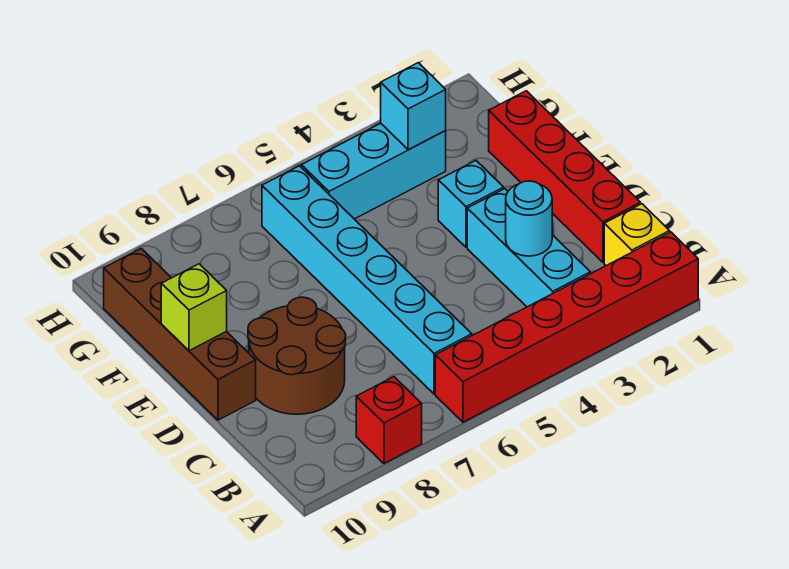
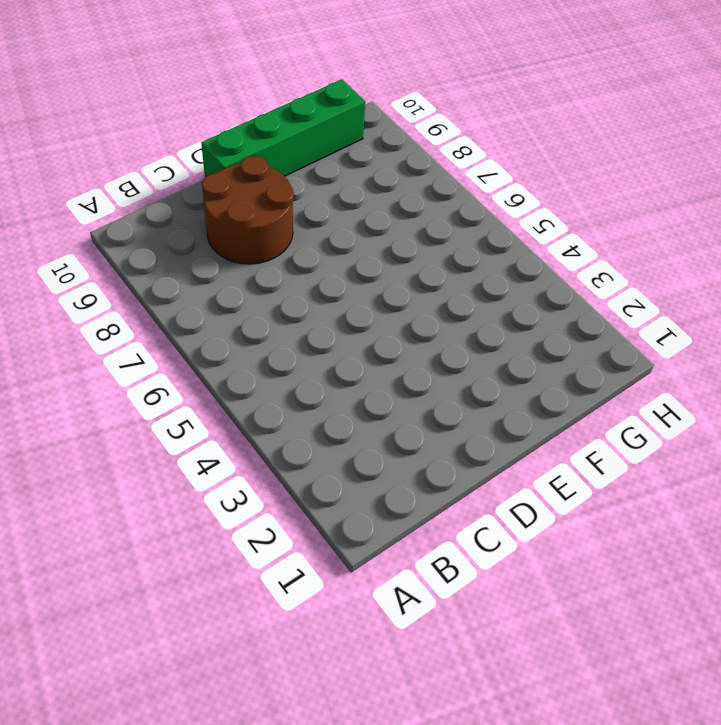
green brick D10:G10 level 1 -> brown brick D10:G10 level 1
none -> red brick A1:A6 level 1
none -> red brick A8 level 1
none -> yellow brick B1 level 1

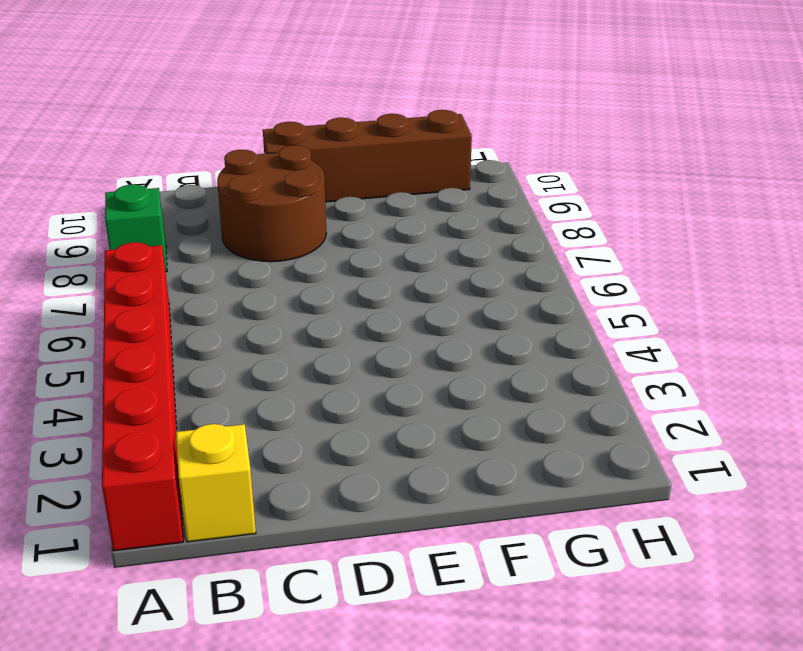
green brick A8 level 1 -> red brick A8 level 1
none -> cyan brick B3:D3 level 1
none -> cyan brick B6:G6 level 1
none -> red brick C1:F1 level 1

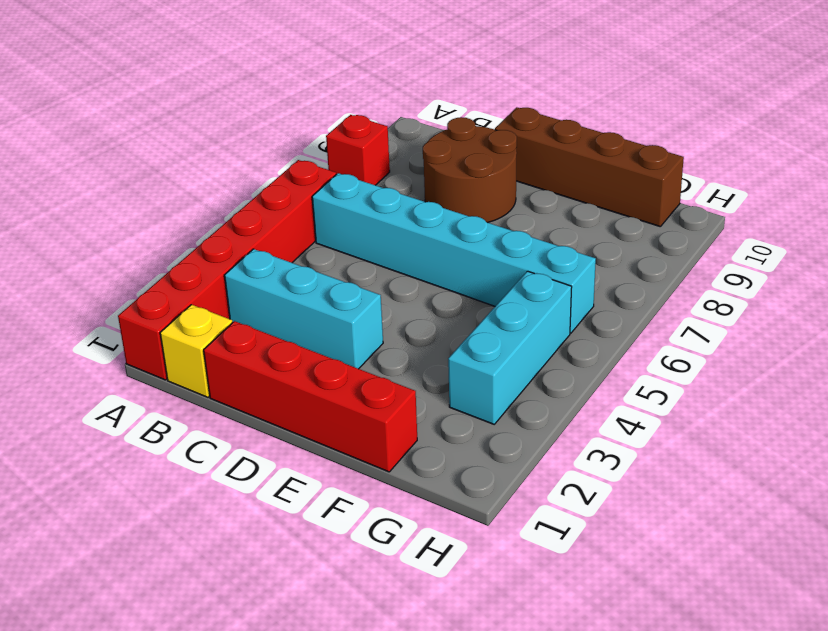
none -> cyan brick E3 level 1
none -> cyan round brick C3 level 2
none -> lime brick E10 level 2

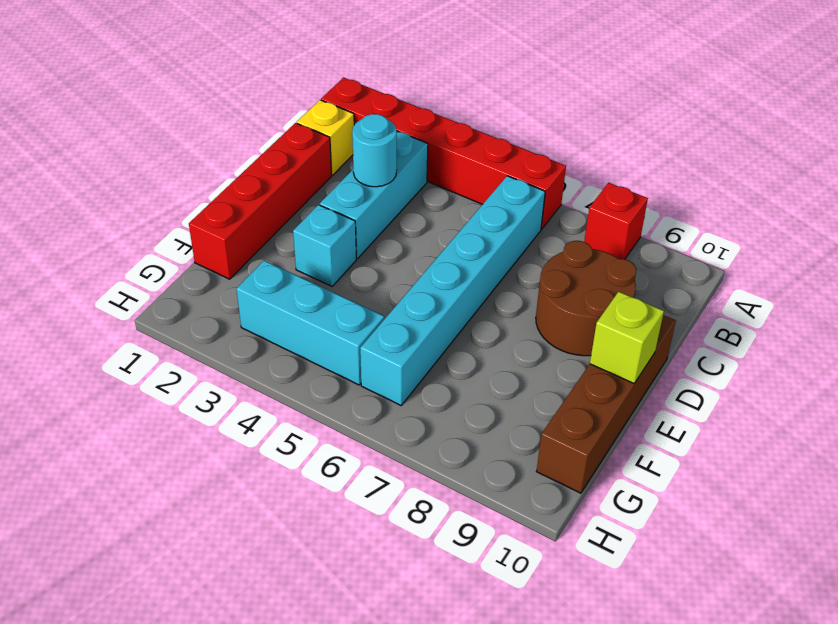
none -> cyan brick G3 level 2

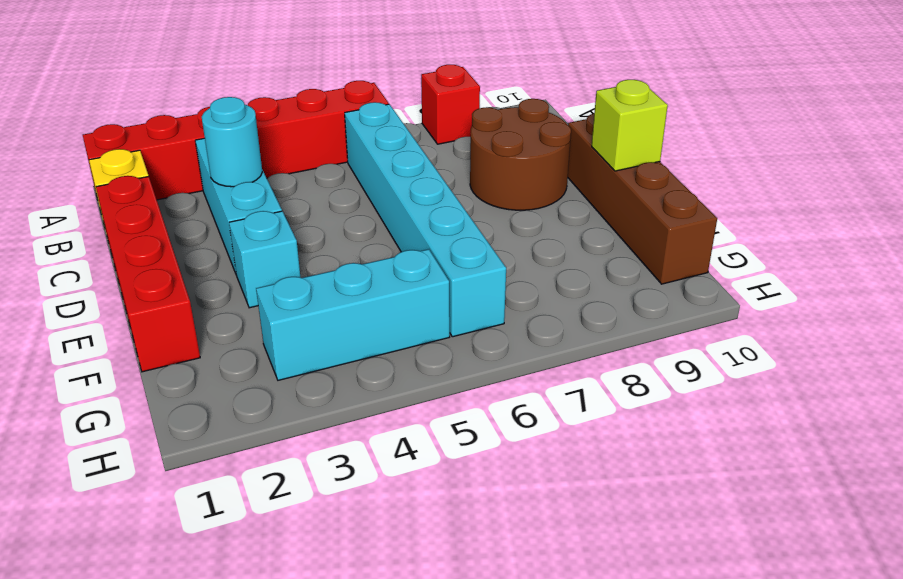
none -> cyan brick G3 level 2

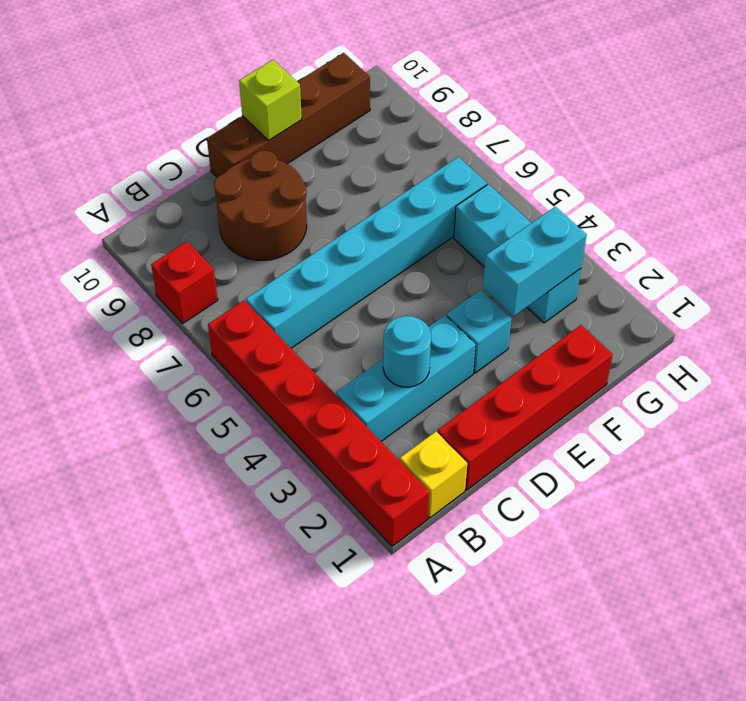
cyan brick F3:G3 level 2 -> cyan brick G3 level 2

